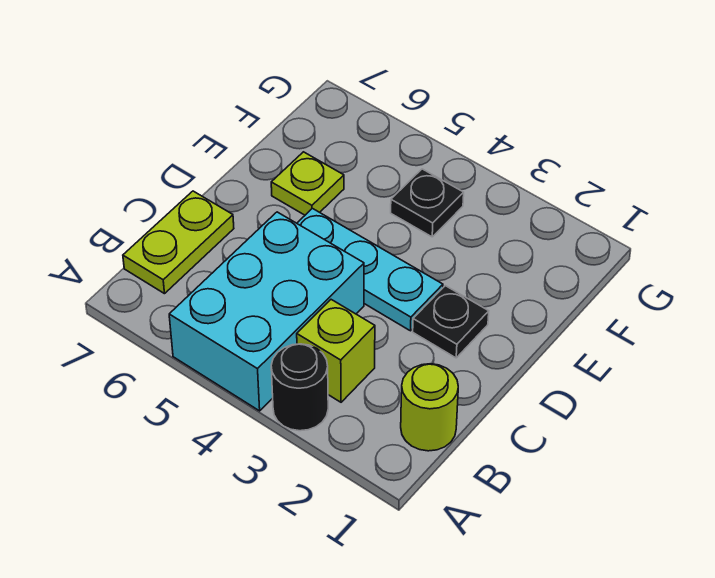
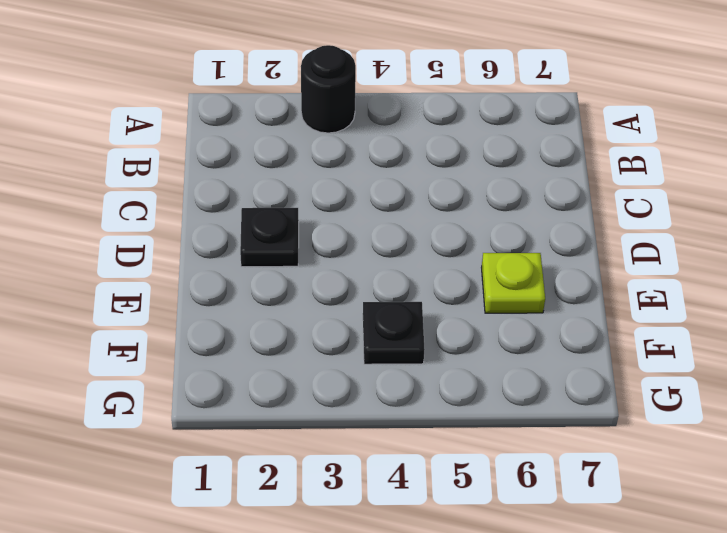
none -> cyan brick A4:C5 level 1
none -> lime round brick B1 level 1

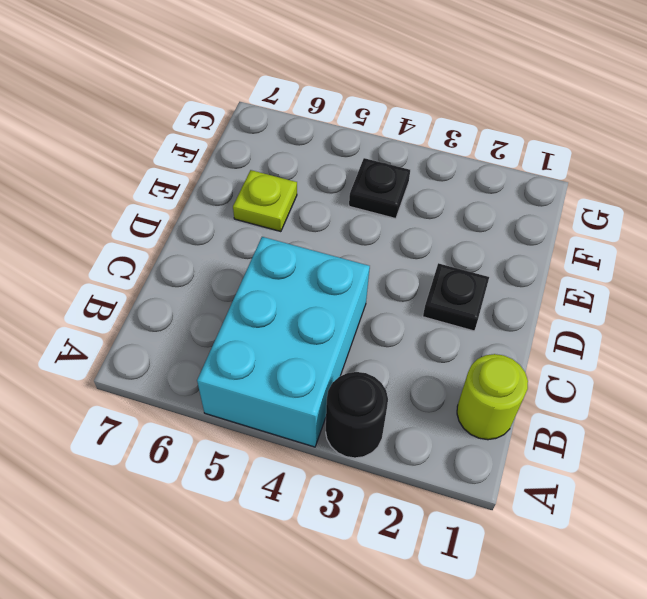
none -> lime brick B3 level 1
none -> lime plate B7:C7 level 1

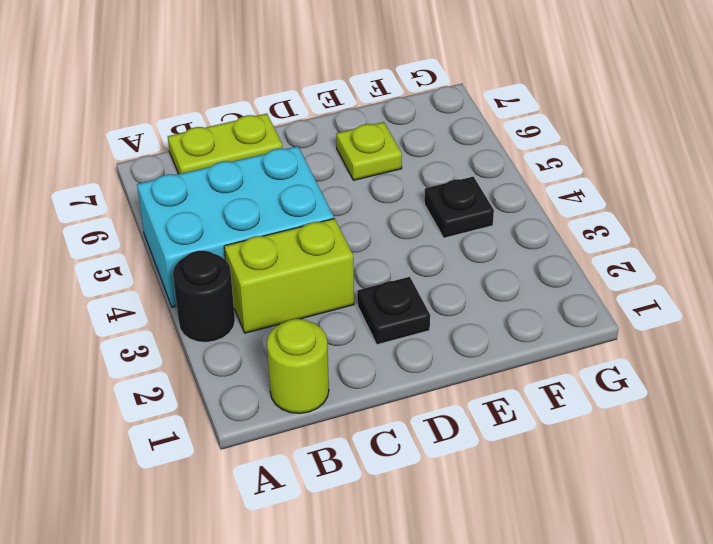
lime brick B3:C3 level 1 -> lime brick B3 level 1
none -> cyan plate D3:D5 level 1

